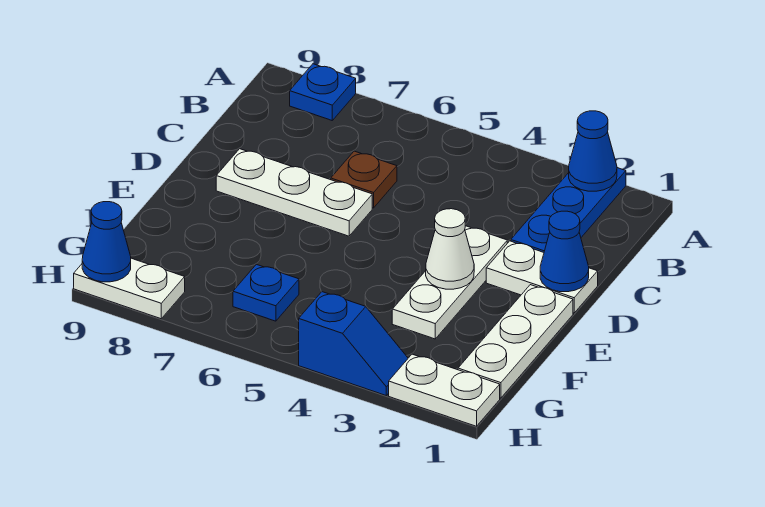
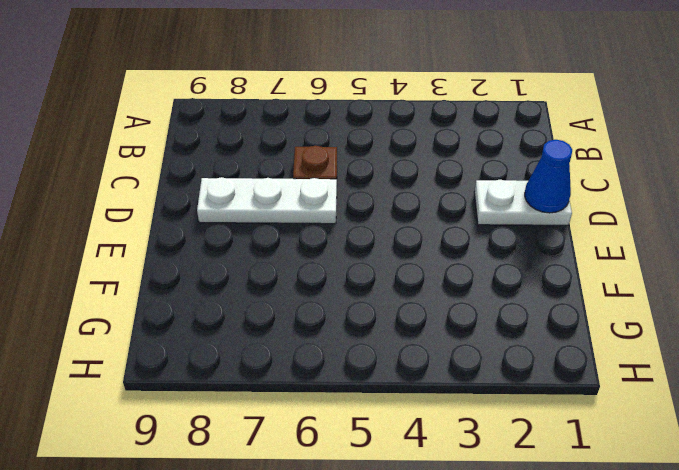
none -> blue plate A2:C2 level 1
none -> blue plate A8 level 1
none -> white plate D3:F3 level 1

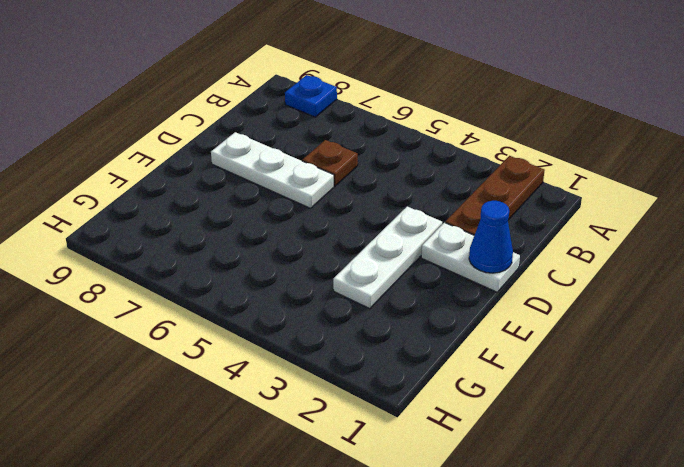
brown plate A2:C2 level 1 -> blue plate A2:C2 level 1
none -> white plate E1:G1 level 1
none -> blue plate G6 level 1
none -> white plate H1:H2 level 1

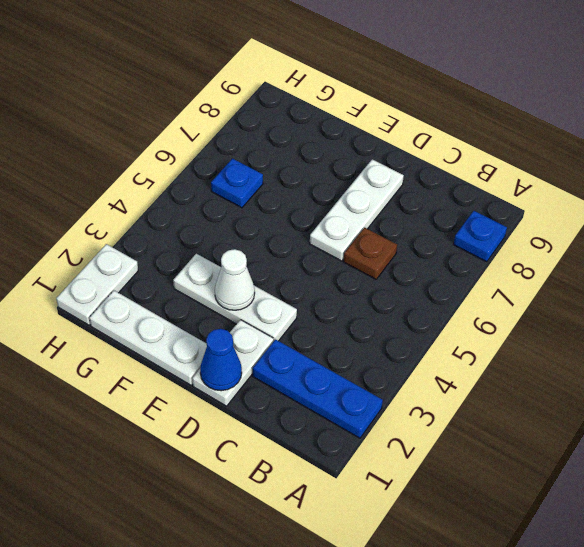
none -> blue slope H3:H4 level 1 top 4
none -> white plate H8:H9 level 1
none -> blue cone A2 level 2

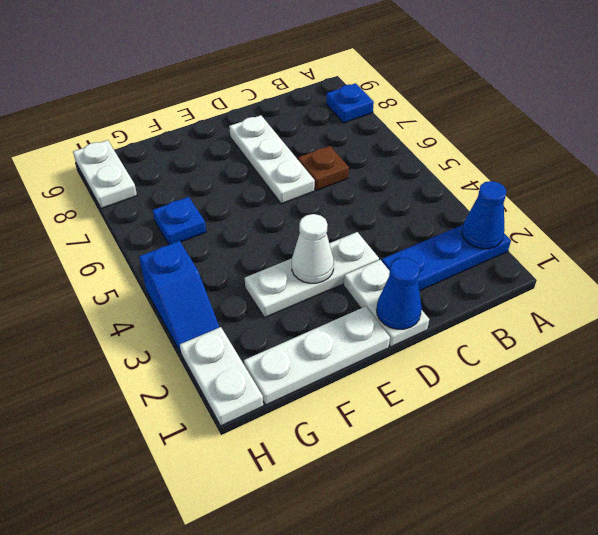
none -> blue cone H9 level 2

